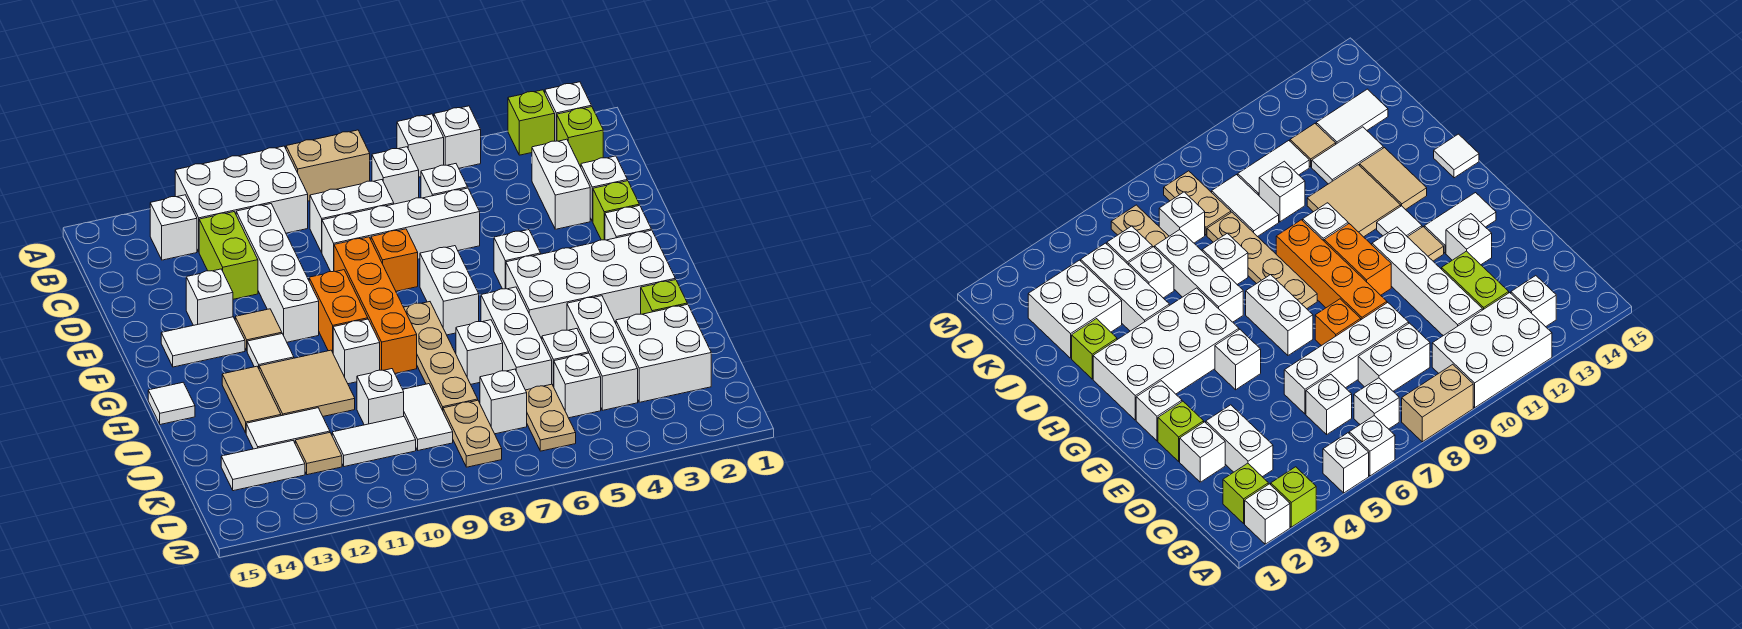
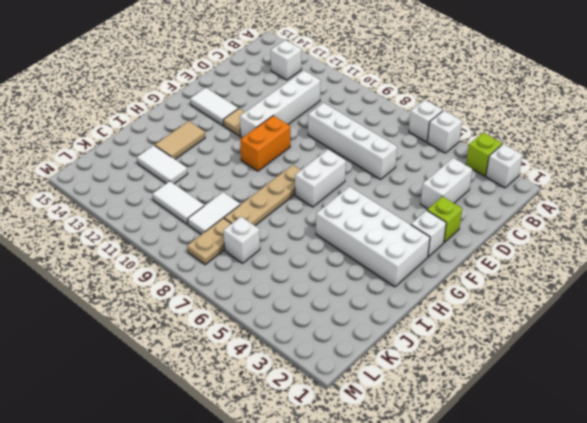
none -> tan brick A8:A9 level 1
none -> white brick A10:B12 level 1
none -> lime brick B2 level 1
none -> white brick B7 level 1

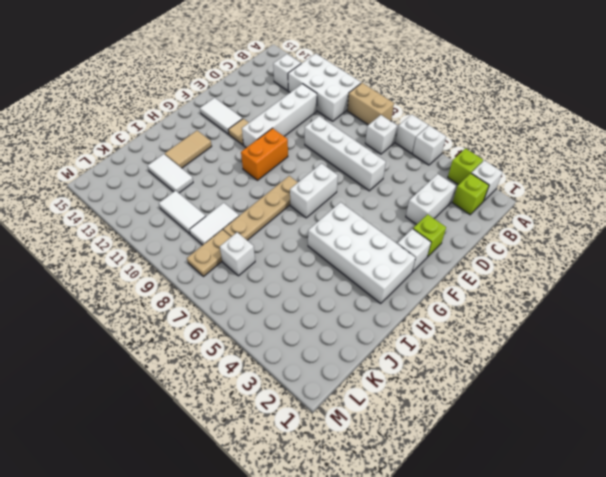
none -> white brick C6 level 1
none -> white brick C8:C9 level 1
none -> lime brick C12:D12 level 1
none -> white brick D2 level 1

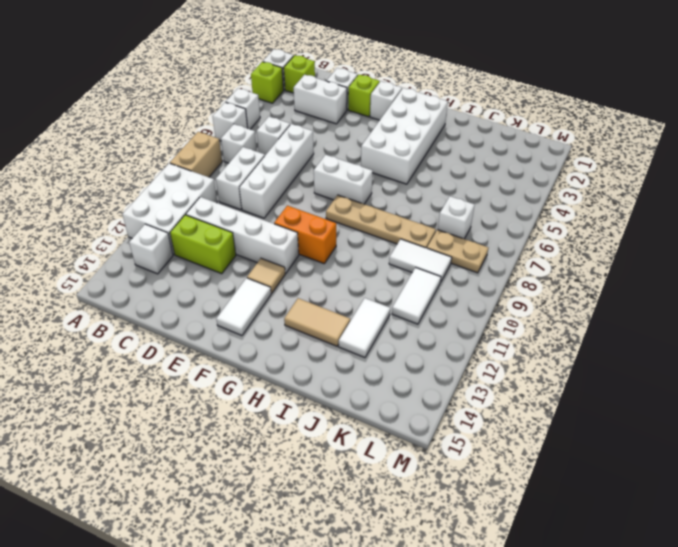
none -> orange brick E8 level 1
none -> orange brick E9:H9 level 1
none -> white brick E13 level 1
none -> white brick F5 level 1

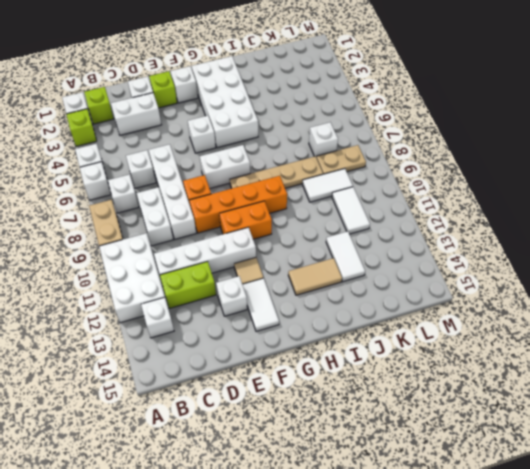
none -> white tile G12 level 1
none -> white brick H6:J6 level 1
none -> white brick H10 level 1
none -> tan tile H11:I12 level 1

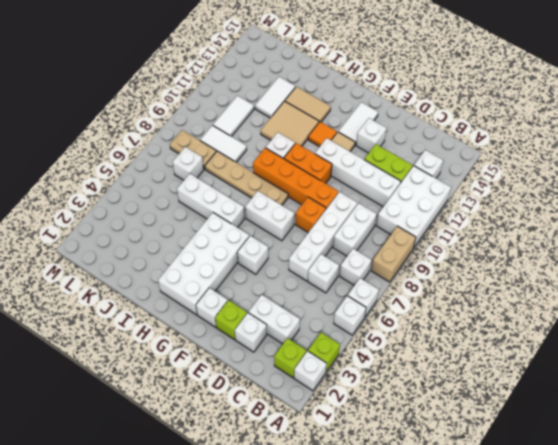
orange tile G12 level 1 -> white tile G12 level 1
none -> white tile H15 level 1
none -> lime brick I2 level 1
none -> white brick I4:K4 level 1
none -> white brick I7 level 1

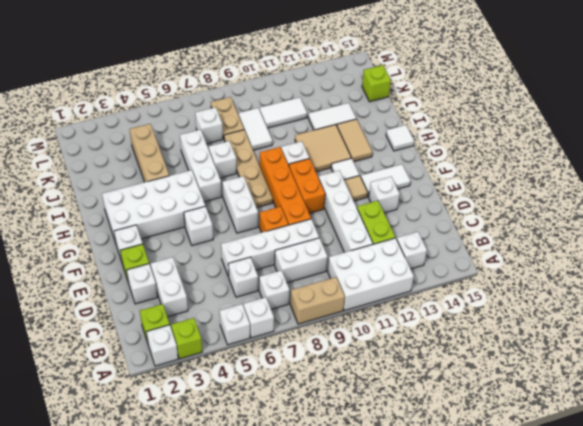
tan brick I4:K4 level 1 -> white brick I4:K4 level 1
lime brick K15 level 1 -> lime brick I2 level 1
none -> white brick J2:K3 level 1
none -> white brick J5 level 1
none -> white brick J10 level 1
none -> white brick K5 level 1

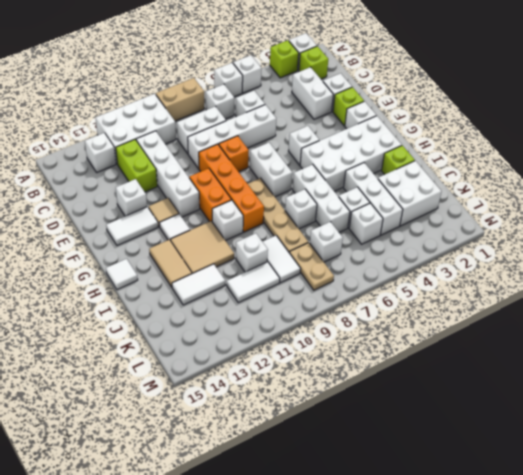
none -> tan plate K6:L6 level 1
none -> tan tile K12 level 1
none -> white tile K13:K14 level 1

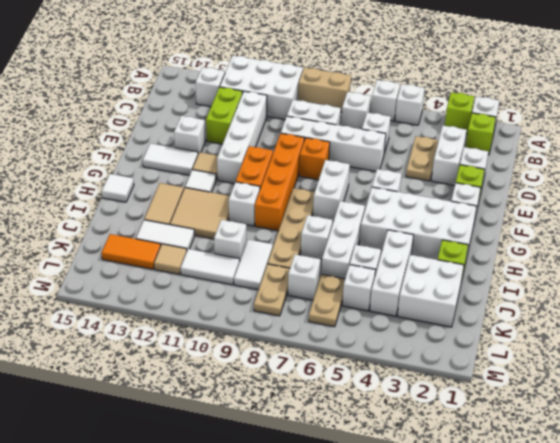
tan plate C4:D4 level 1 -> none
orange tile K13:K14 level 1 -> white tile K13:K14 level 1

